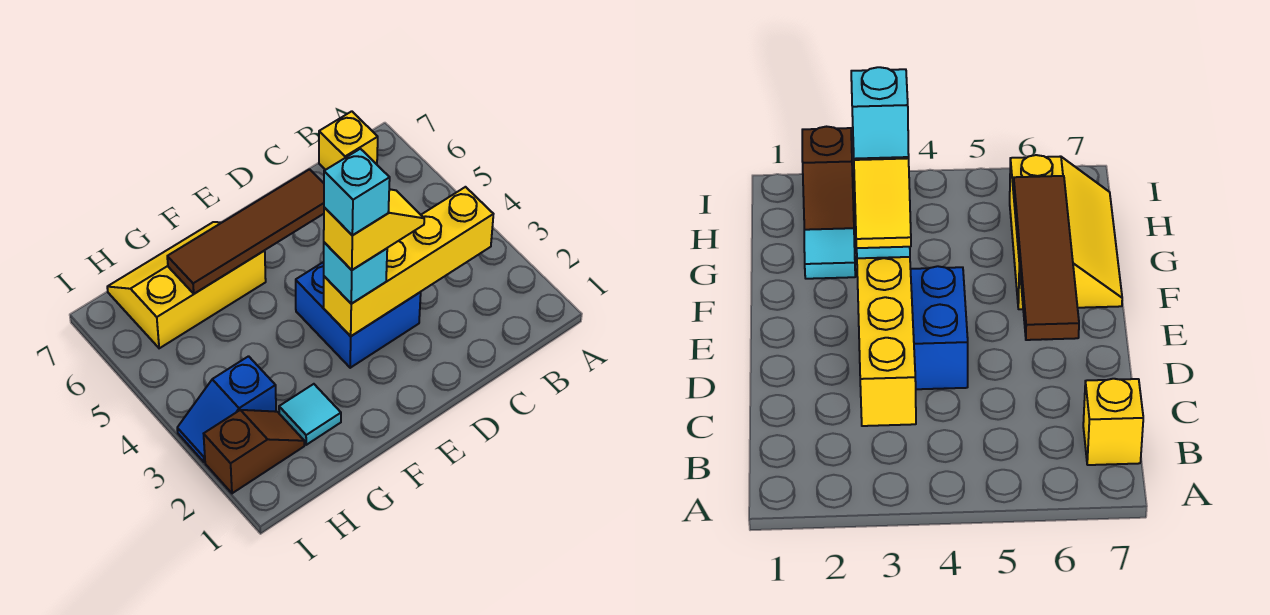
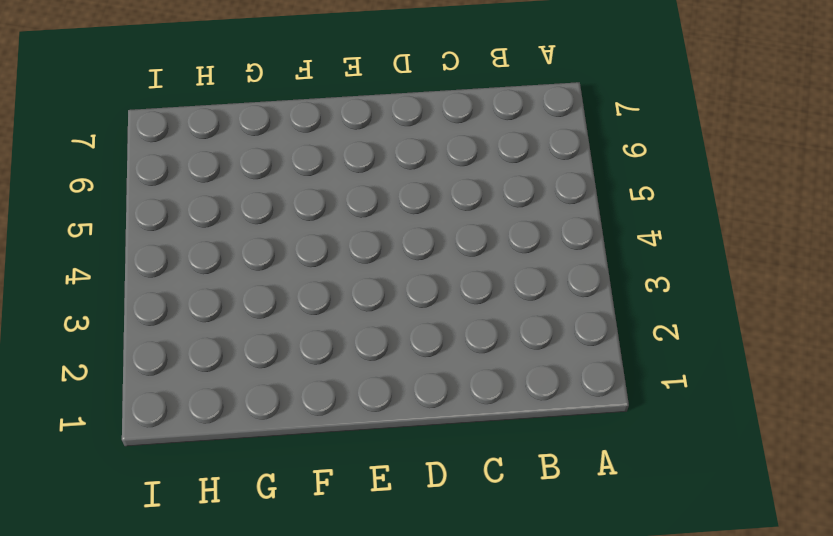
none -> yellow brick B7 level 1
none -> blue brick D3:E4 level 1

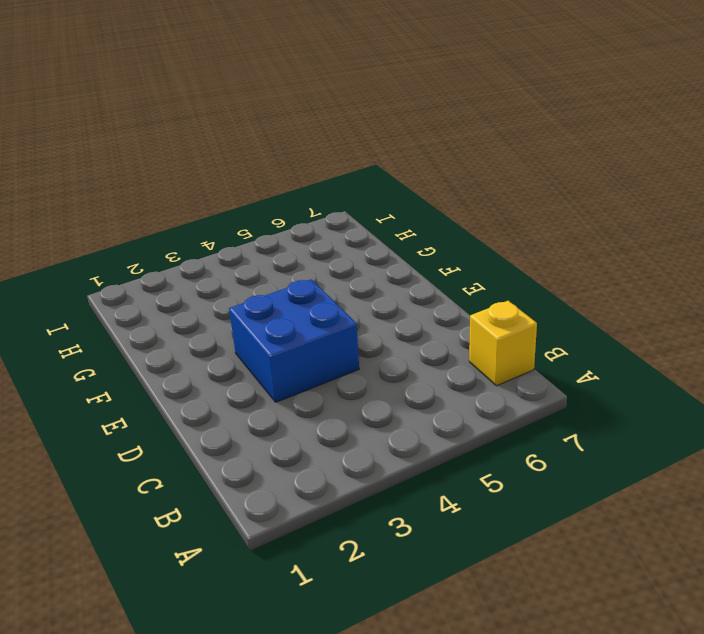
none -> yellow slope F6:H7 level 1 top 6
none -> cyan tile G2 level 1

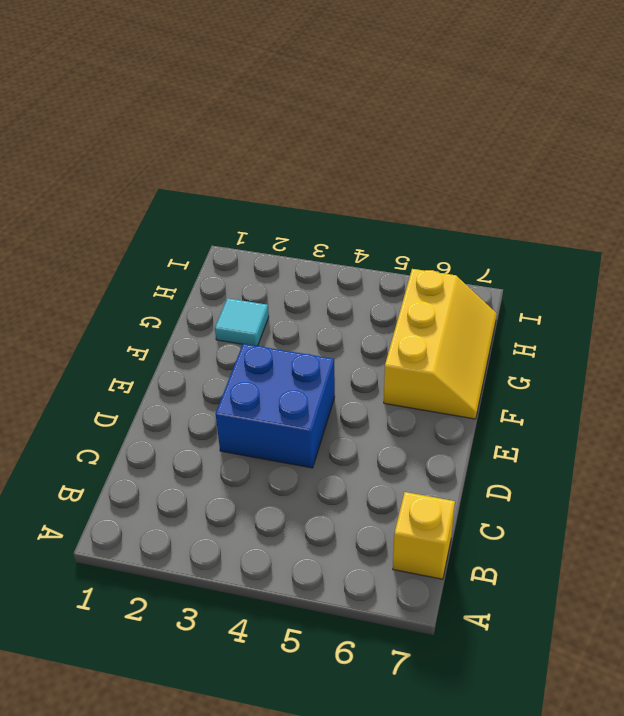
none -> brown slope H2:I2 level 1 top I
none -> blue slope H3:I3 level 1 top H

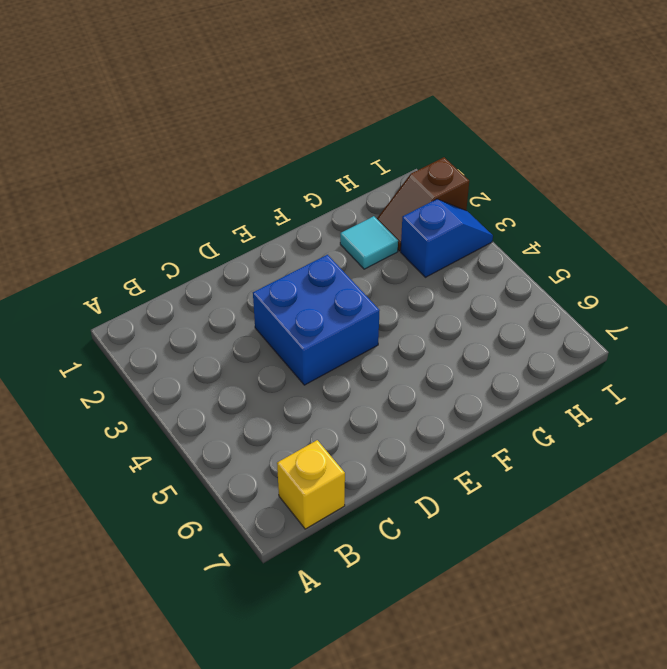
none -> yellow slope F6:H7 level 1 top 6
none -> yellow brick B3:E3 level 2

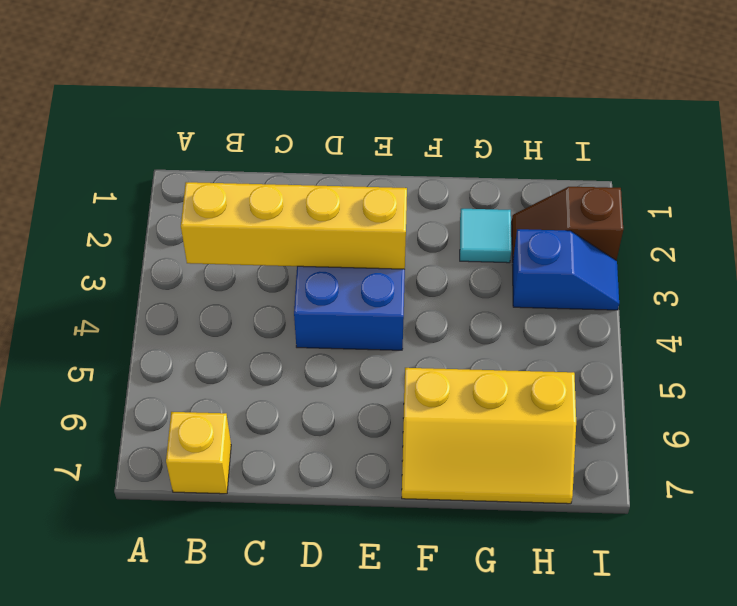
none -> brown tile D6:G6 level 2
none -> cyan brick E3 level 3

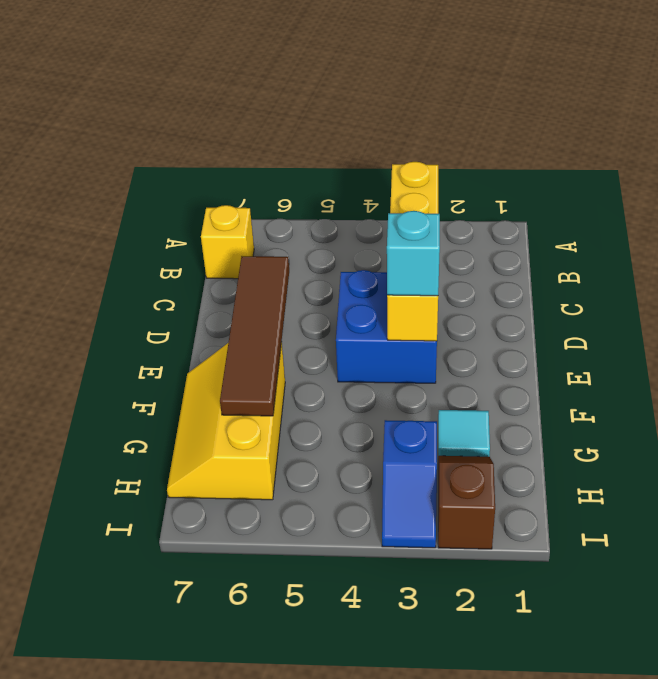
none -> yellow slope D3:E3 level 4 top E
none -> cyan brick E3 level 5

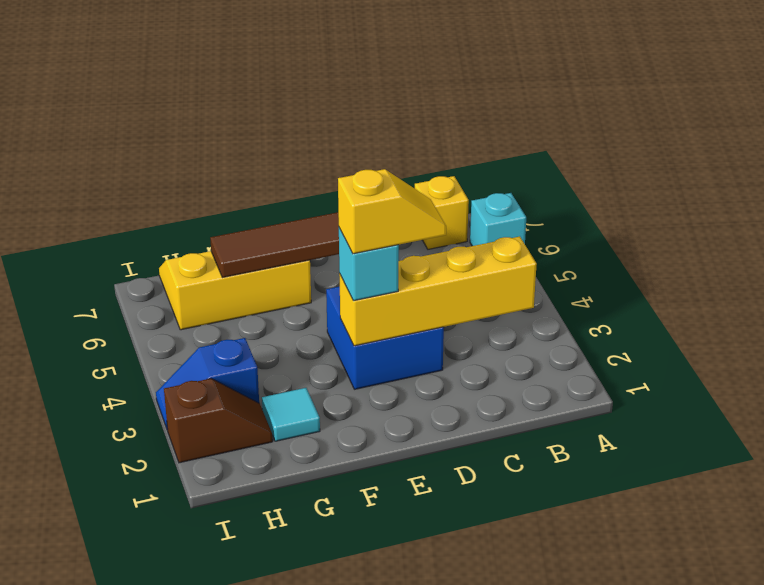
cyan brick A6 level 1 -> cyan brick E3 level 5

